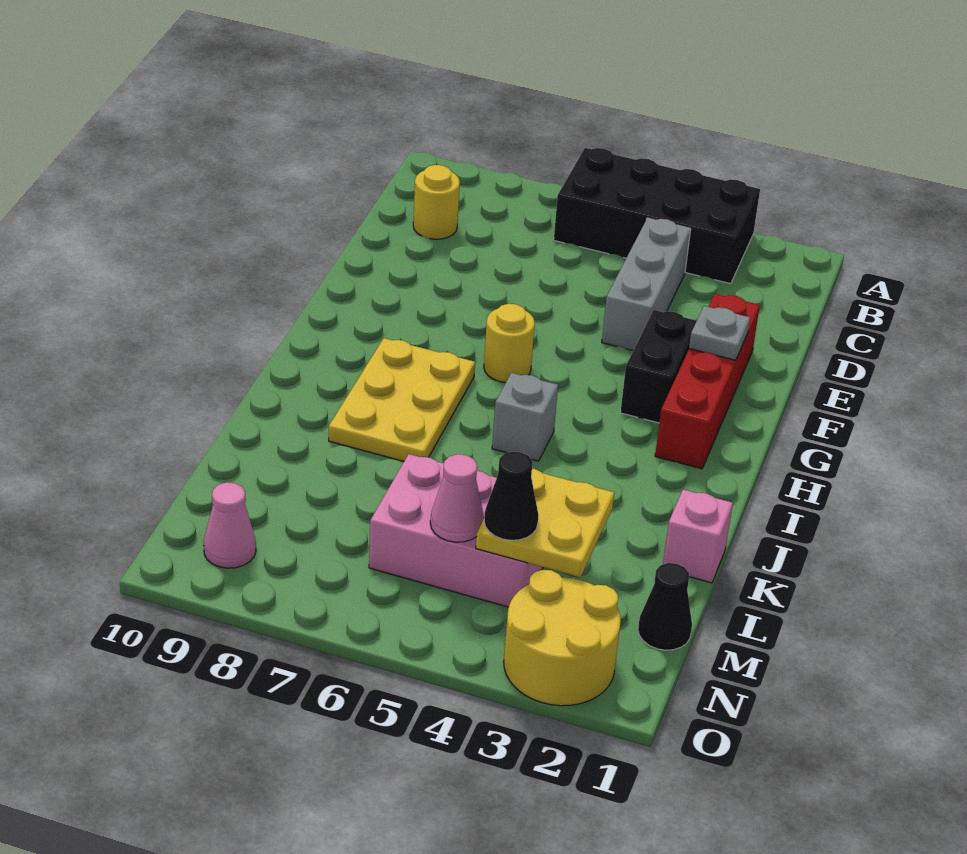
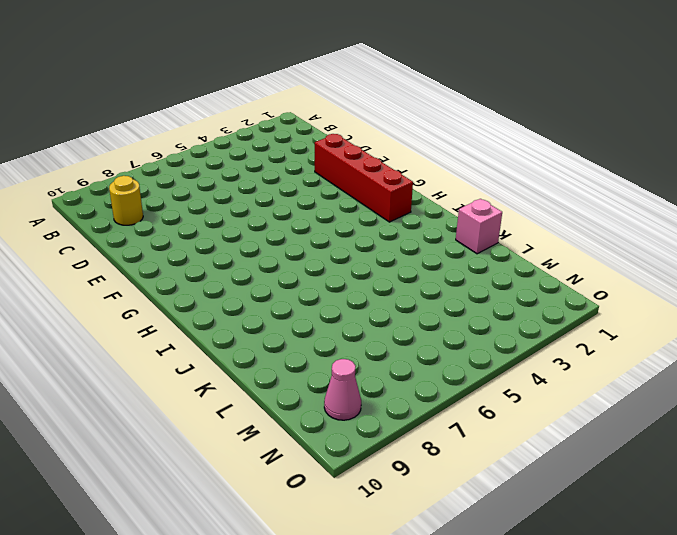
none -> black brick A3:B6 level 1
none -> grey brick C4:E4 level 1
none -> black brick F3:G3 level 1

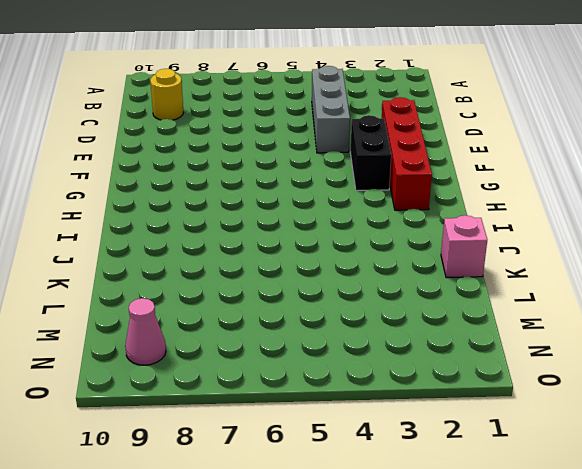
none -> black brick A3:B6 level 1
none -> yellow round brick G6 level 1
none -> yellow plate H7:J8 level 1

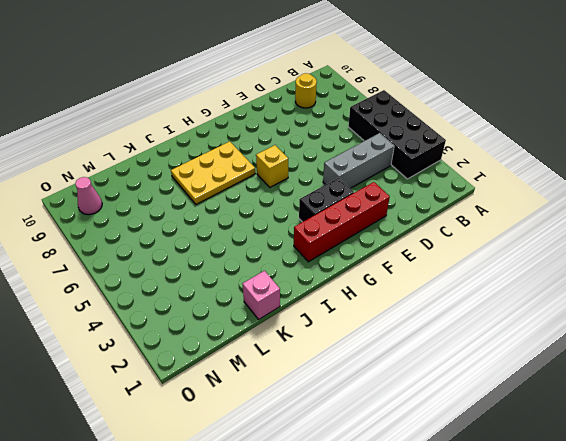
yellow brick G6 level 1 -> yellow round brick G6 level 1
none -> grey brick I5 level 1
none -> pink brick L4:M6 level 1
none -> black cone M1 level 1

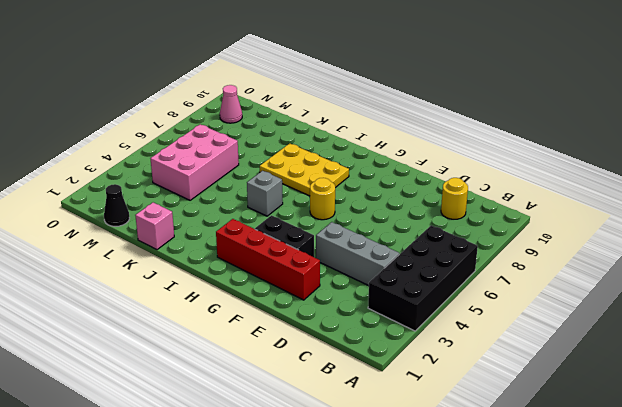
none -> yellow round brick N2:O3 level 1
none -> grey plate F2 level 2
none -> yellow plate L3:M4 level 2

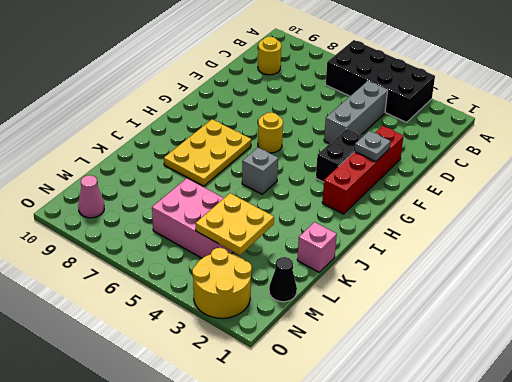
none -> pink cone M5 level 2
none -> black cone M4 level 3

